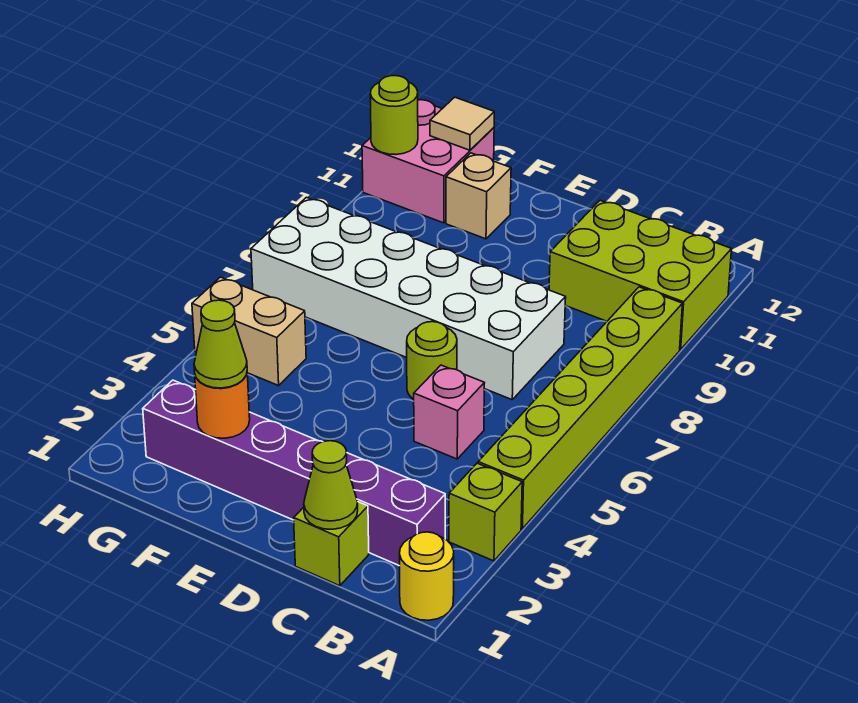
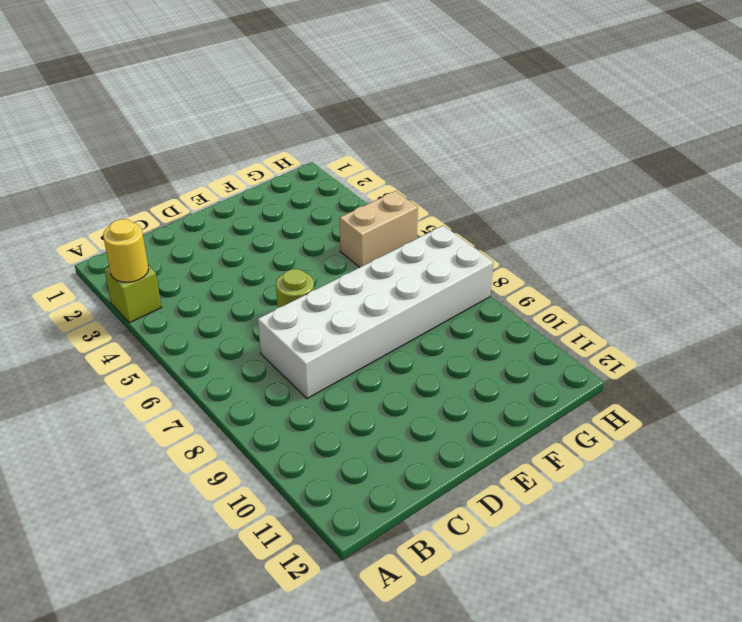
yellow round brick A3 level 2 -> yellow round brick A1 level 1
none -> lime brick A4:A9 level 1
none -> lime brick A10:C11 level 1
none -> purple brick B2:G2 level 1

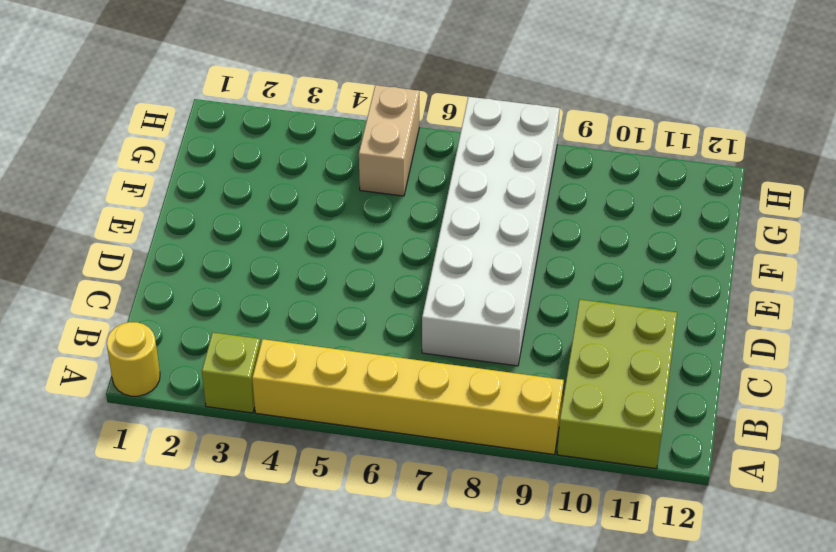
yellow brick A4:A9 level 1 -> lime brick A4:A9 level 1
none -> purple brick B2:G2 level 1
none -> lime brick C1 level 1
none -> pink brick C5 level 1

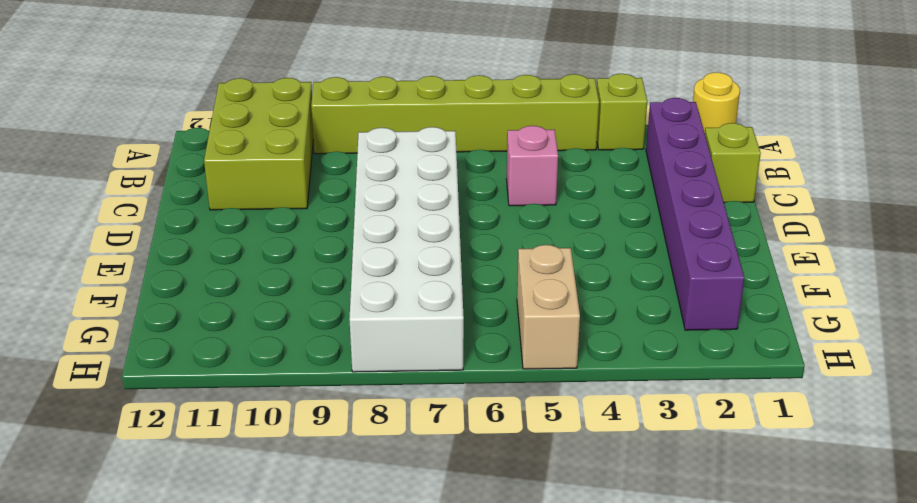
none -> lime round brick D6 level 1
none -> tan brick F11 level 1
none -> pink brick G11:H12 level 1

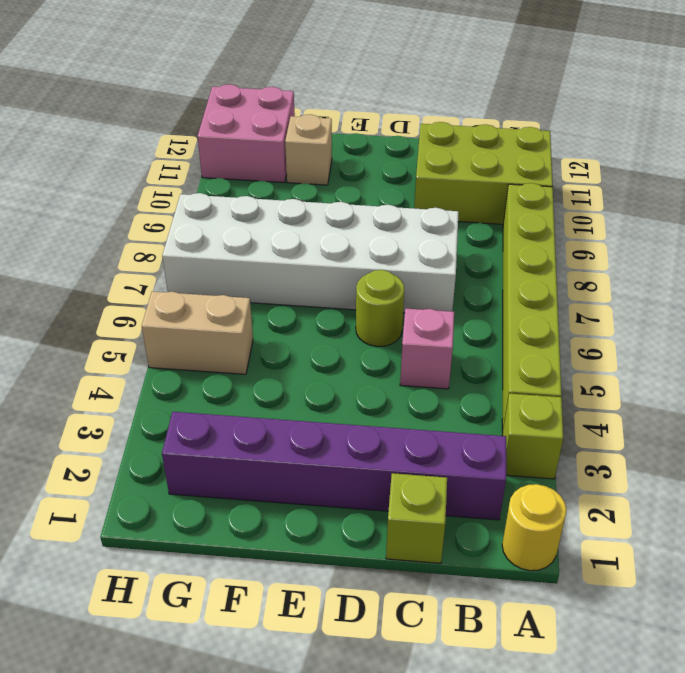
none -> lime cone C1 level 2
none -> orange round brick F2 level 2
none -> tan tile G12 level 2

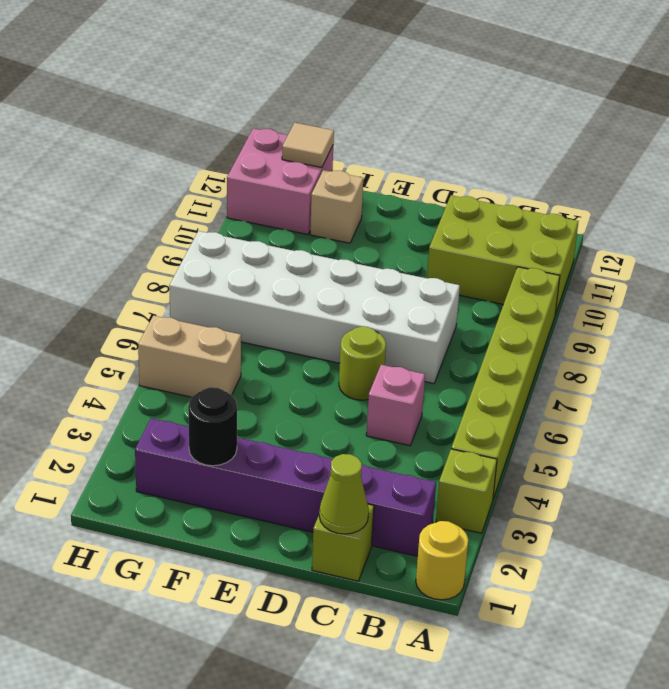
black round brick F2 level 2 -> orange round brick F2 level 2
none -> lime round brick H11 level 2
none -> lime cone F2 level 3

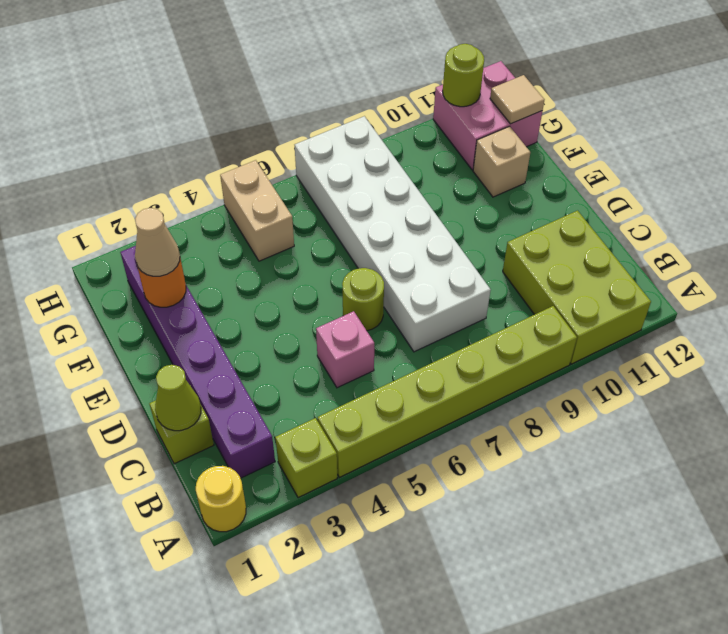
tan cone F2 level 3 -> lime cone F2 level 3

